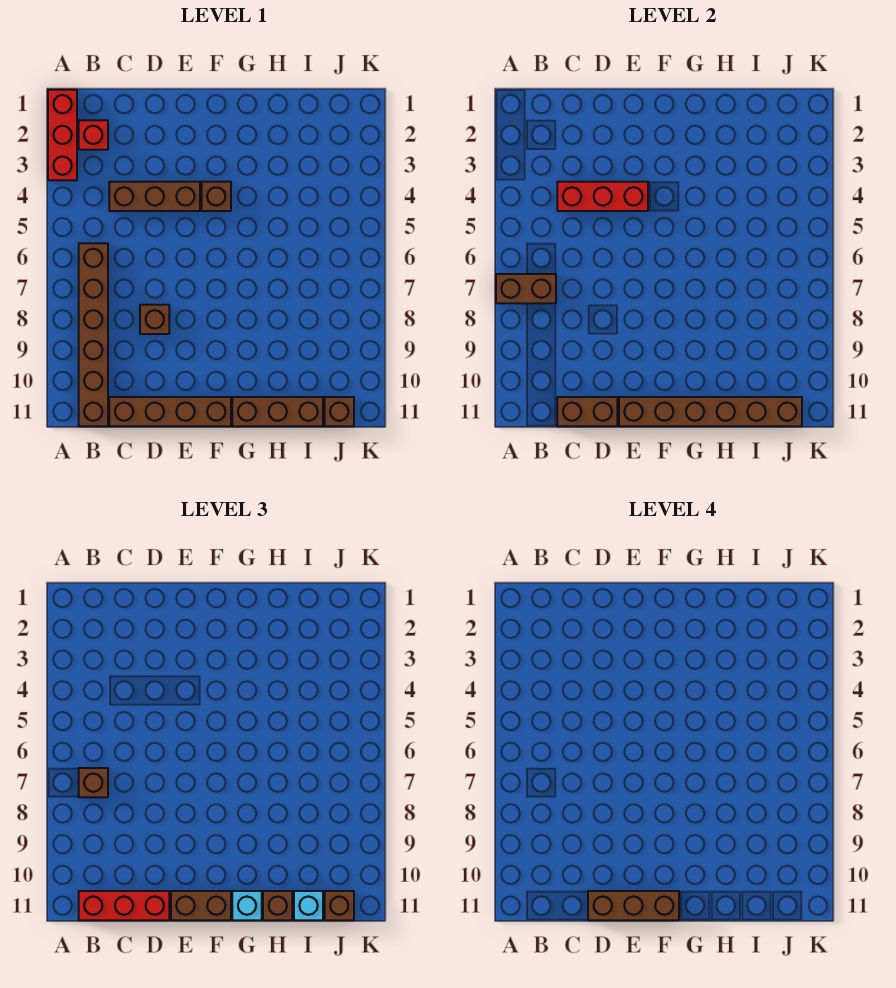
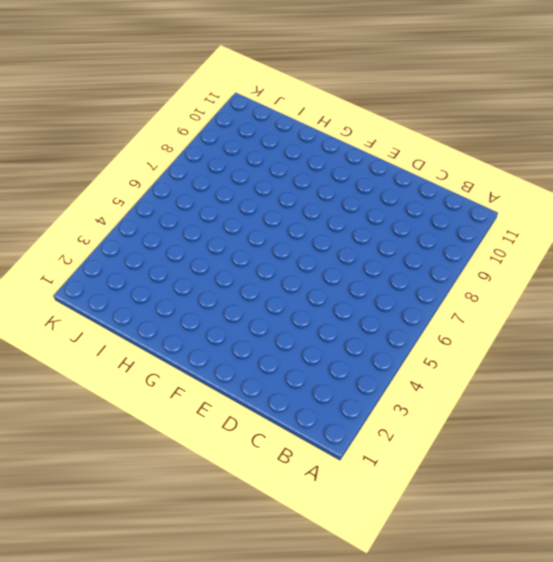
none -> red brick A1:A3 level 1
none -> red brick B2 level 1
none -> brown brick B6:B11 level 1

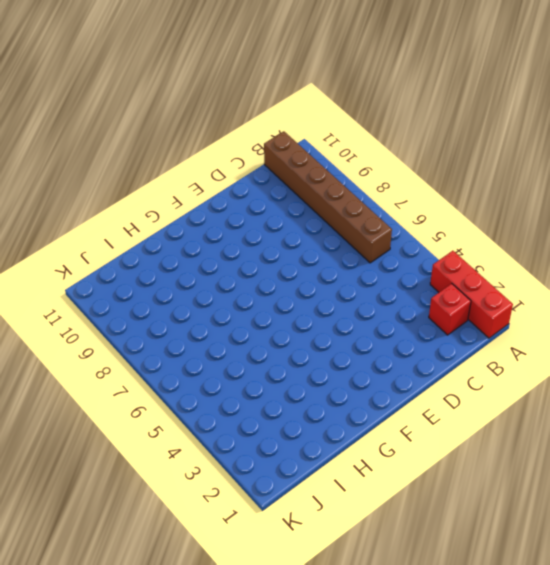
none -> brown brick C4:E4 level 1
none -> brown brick C11:F11 level 1
none -> brown brick D8 level 1

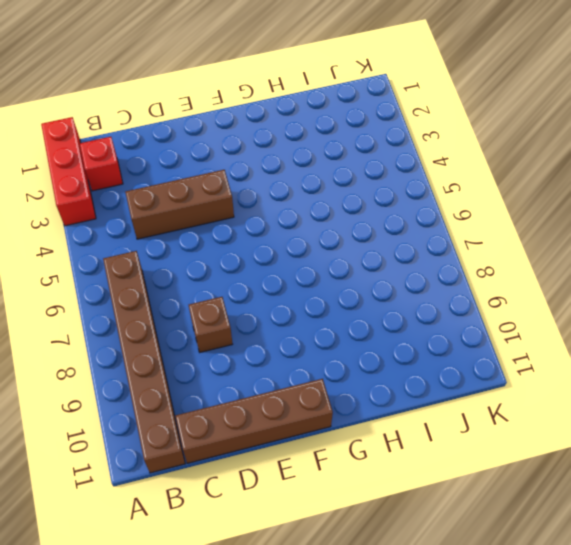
none -> brown brick F4 level 1
none -> brown brick G11:I11 level 1
none -> brown brick J11 level 1

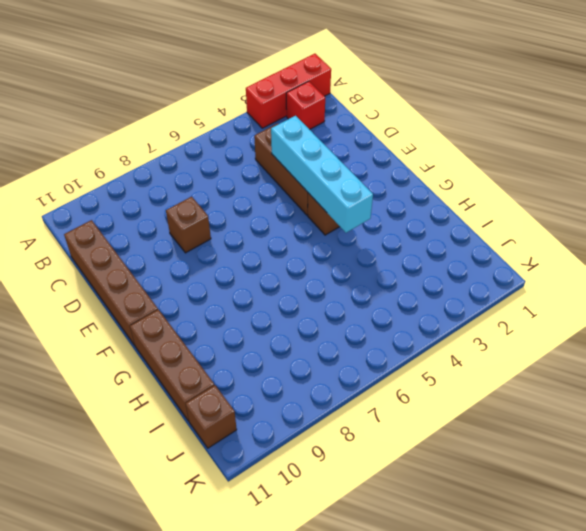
cyan brick D4:G4 level 2 -> red brick C4:E4 level 2
none -> brown brick B6:B11 level 1
none -> brown brick A7:B7 level 2
none -> brown brick C11:D11 level 2

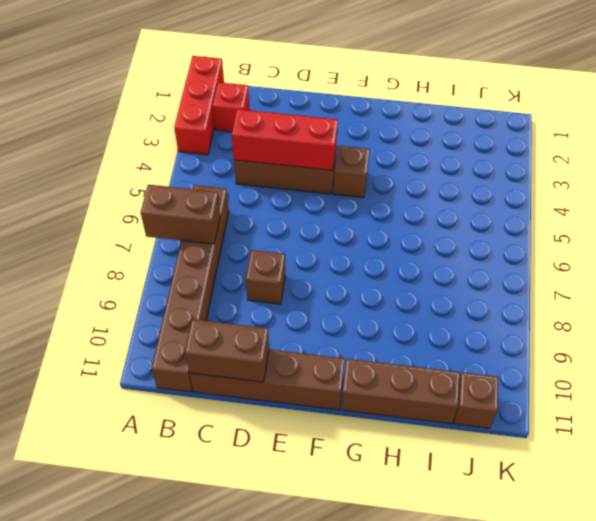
none -> brown brick E11:J11 level 2
none -> brown brick B7 level 3
none -> red brick B11:D11 level 3

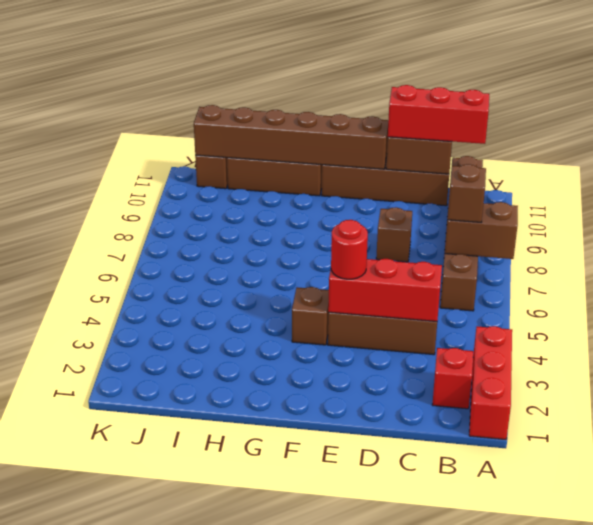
red round brick E4 level 3 -> none
none -> brown brick E11:F11 level 3
none -> cyan brick G11 level 3
none -> brown brick H11 level 3

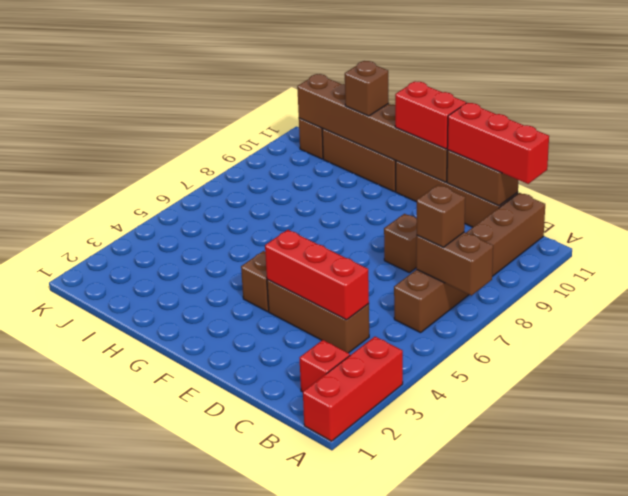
red brick E11:F11 level 3 -> brown brick E11:F11 level 3
none -> cyan brick G11 level 3
none -> cyan brick I11 level 3
none -> brown brick J11 level 3

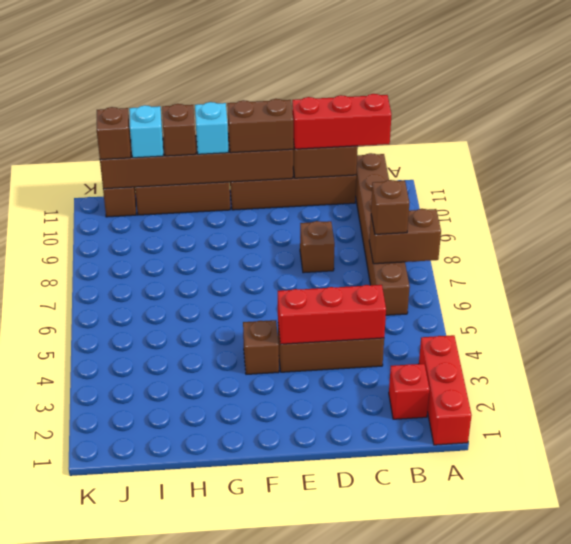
none -> brown brick D11:F11 level 4

